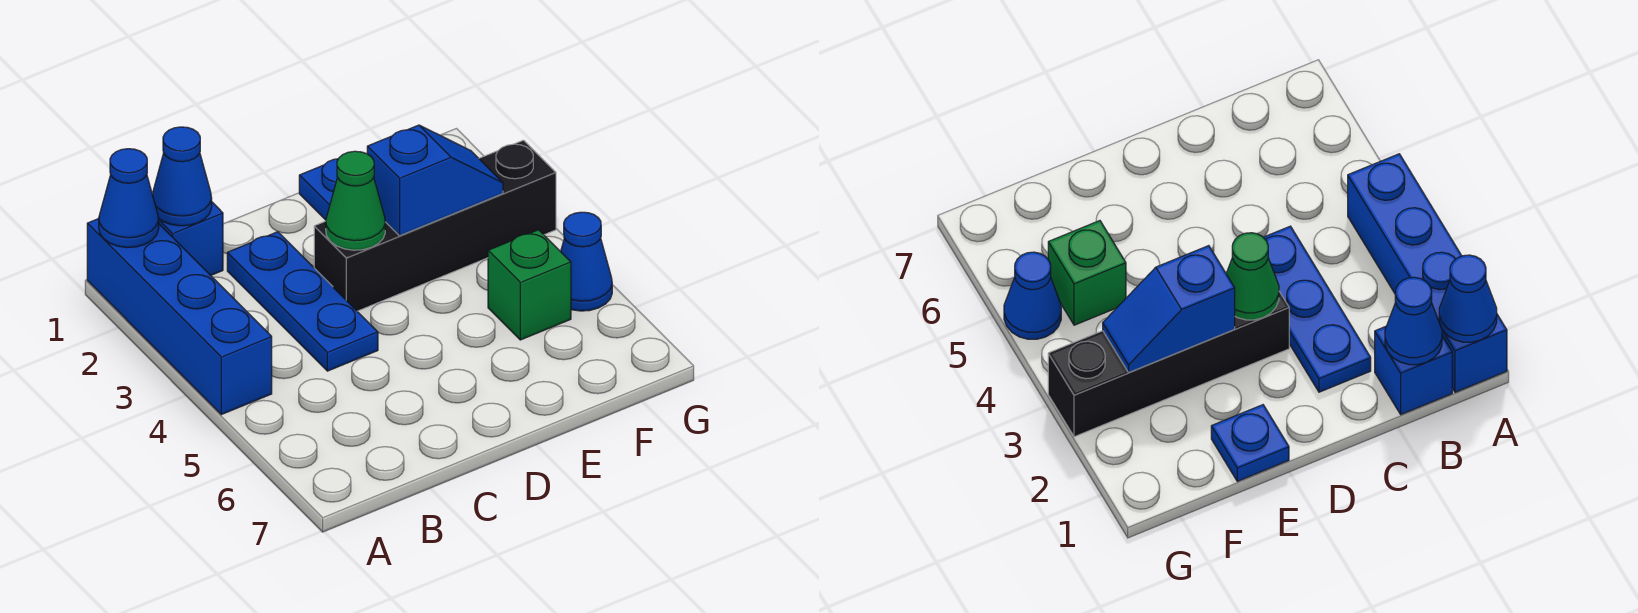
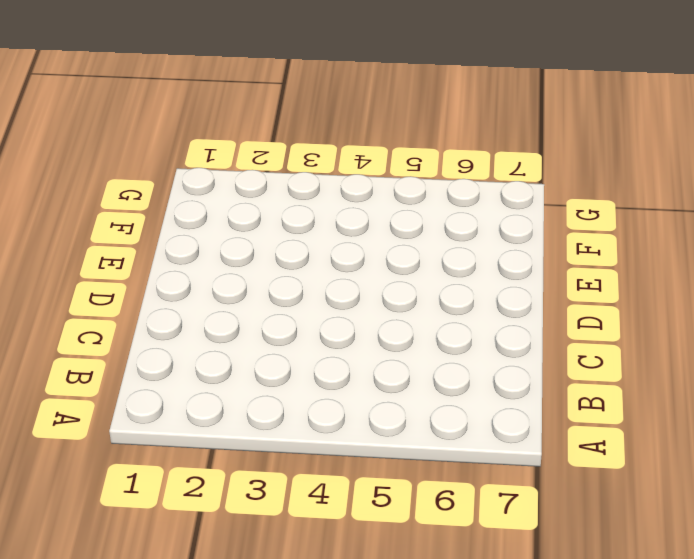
none -> blue brick A1:A4 level 1
none -> blue brick B1 level 1

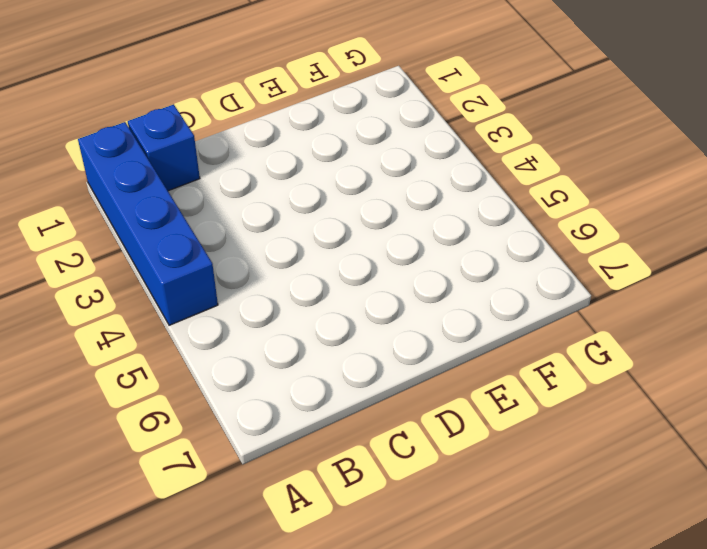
none -> blue plate C2:C4 level 1
none -> black brick D3:G3 level 1

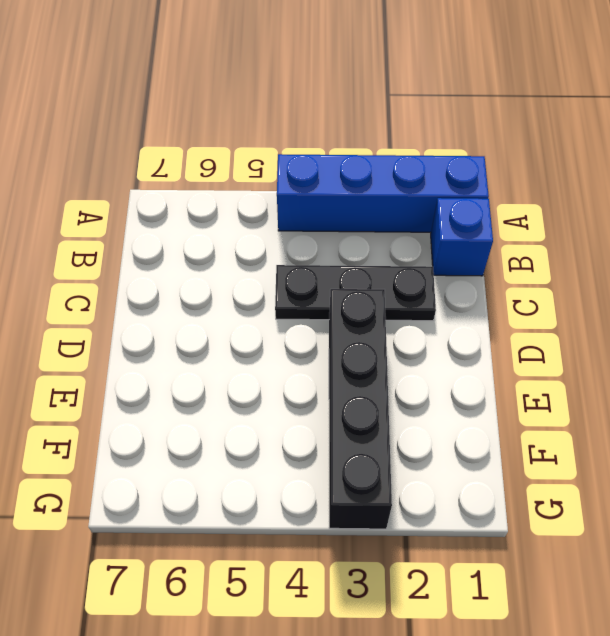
black plate C2:C4 level 1 -> blue plate C2:C4 level 1
none -> blue plate E1 level 1
none -> green brick F5 level 1

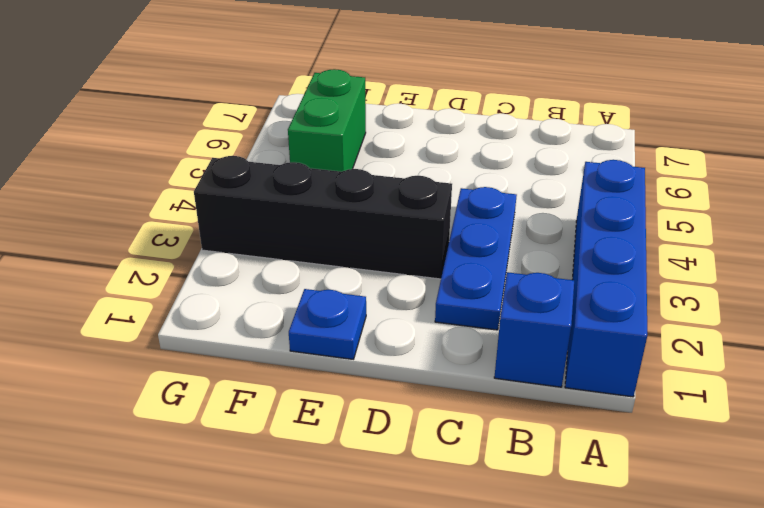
green brick F5:F6 level 1 -> green brick F5 level 1
none -> blue cone G5 level 1
none -> blue cone A1 level 2

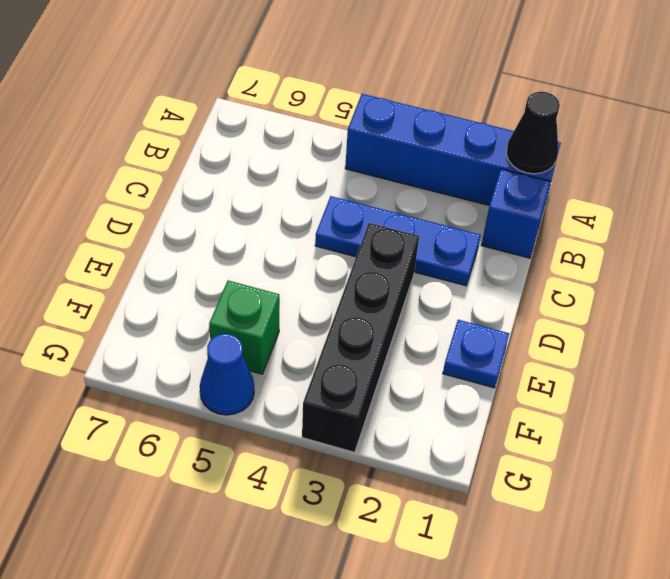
black cone A1 level 2 -> blue cone A1 level 2
none -> blue cone B1 level 2
none -> green cone D3 level 2

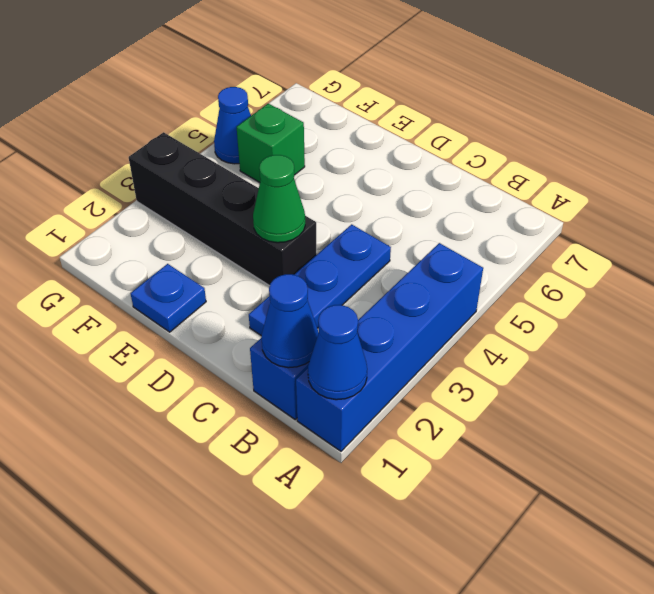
none -> blue slope E3:F3 level 2 top E

